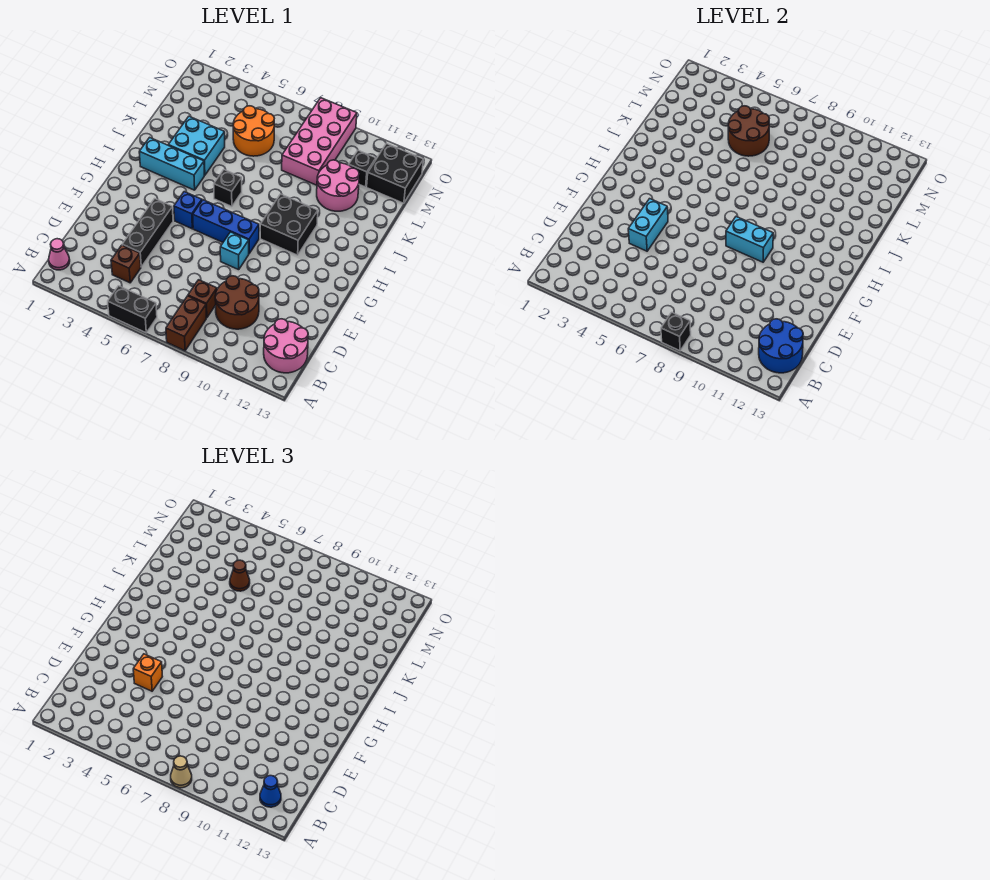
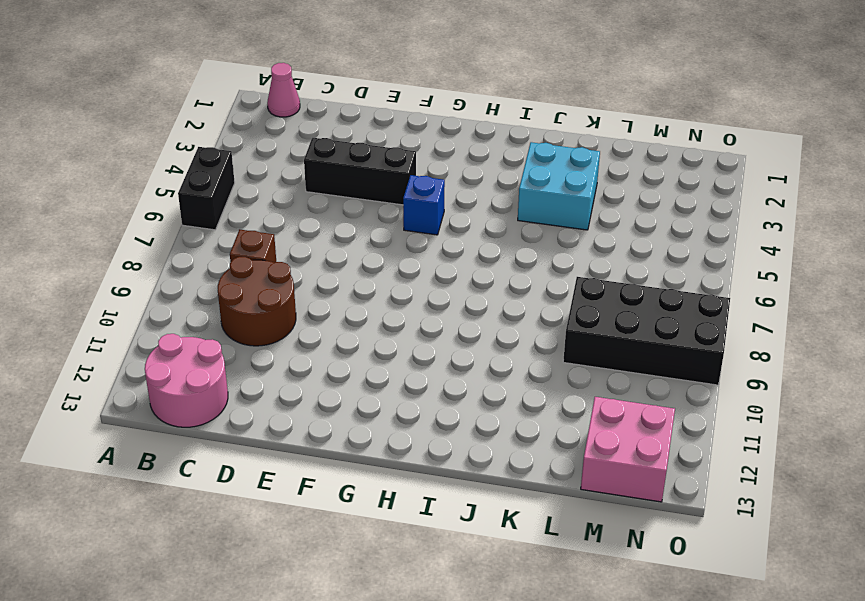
black brick L8:O9 level 1 -> pink brick L8:O9 level 1
pink brick M12:N13 level 1 -> black brick M12:N13 level 1
none -> brown brick A8:B8 level 1
none -> brown brick C4 level 1
none -> cyan brick F8 level 1

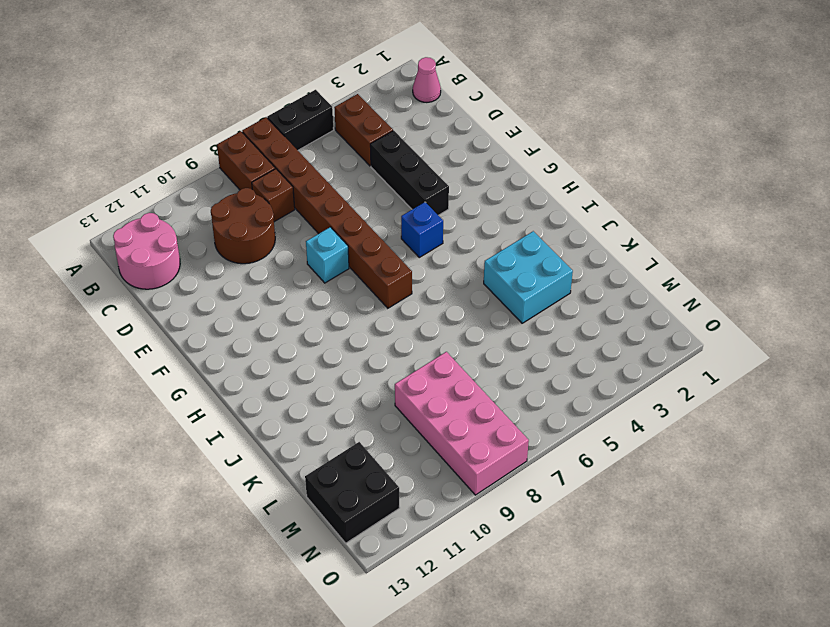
brown brick A7:H7 level 1 -> blue brick G6:G8 level 1
brown brick B4:C4 level 1 -> brown brick C4 level 1
none -> black brick H9:I10 level 1
none -> cyan brick I2:I4 level 1
none -> black brick I6 level 1

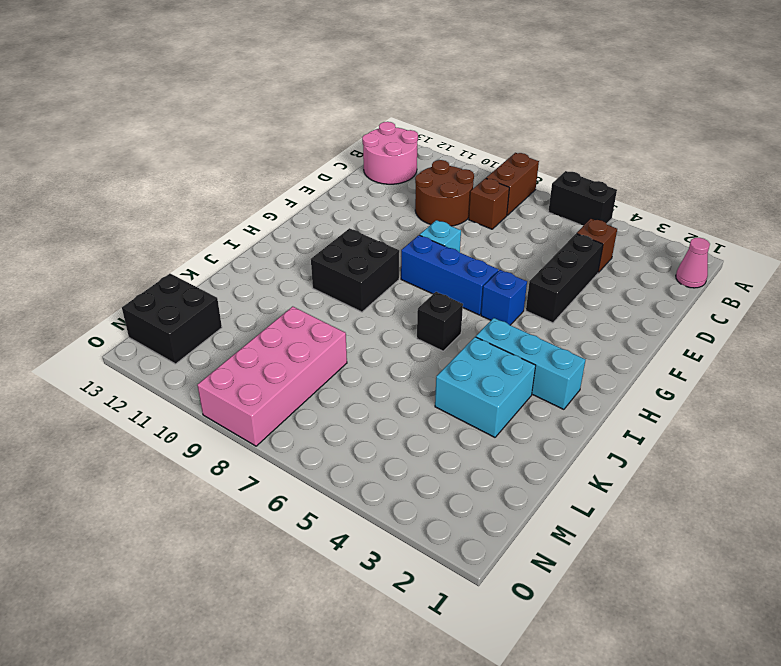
none -> pink round brick K10:L11 level 1
none -> orange round brick L5:M6 level 1
none -> black brick M11 level 1

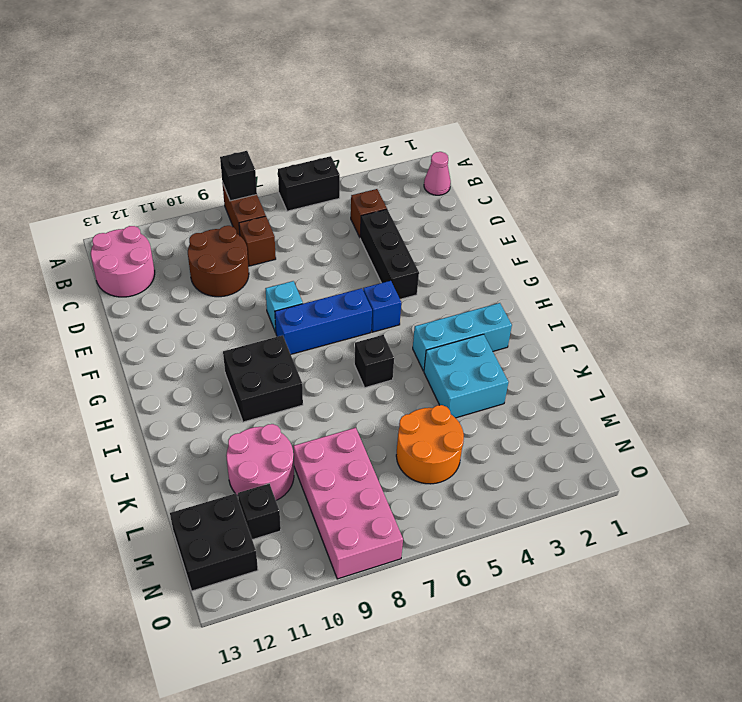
none -> blue round brick B12:C13 level 2
none -> cyan brick E4:F4 level 2
none -> cyan brick G8:G9 level 2

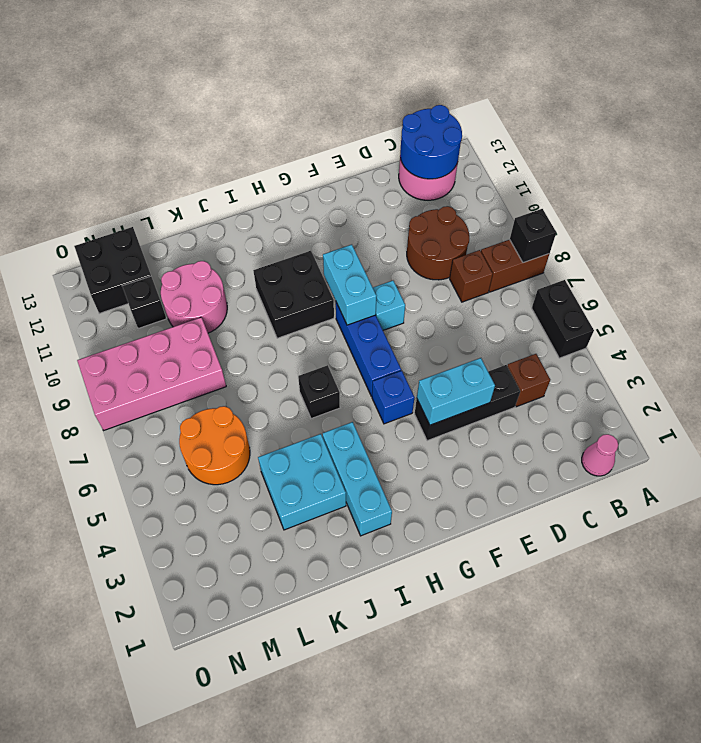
none -> brown round brick L5:M6 level 2
none -> tan cone A8 level 3
none -> blue cone B12 level 3

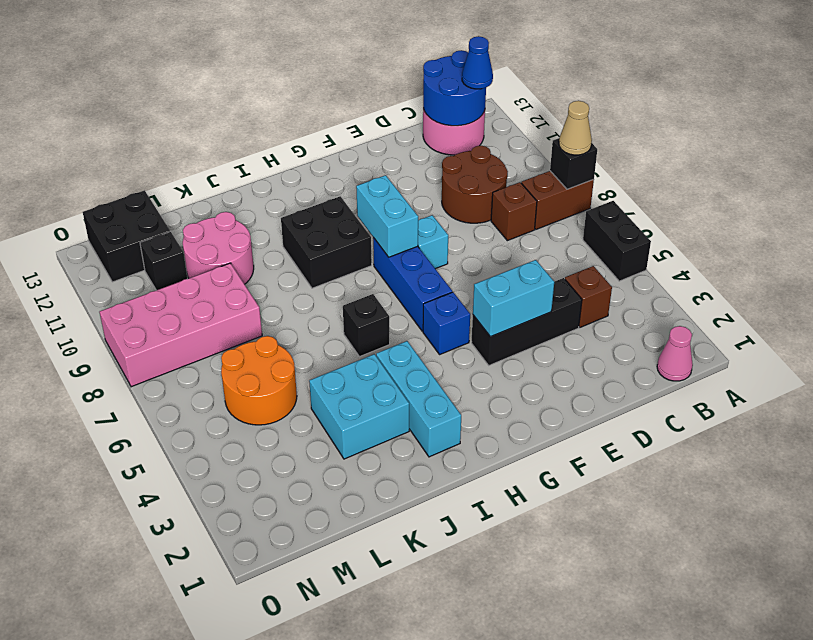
none -> brown round brick L5:M6 level 2
none -> orange brick E4 level 3
none -> brown cone L5 level 3

